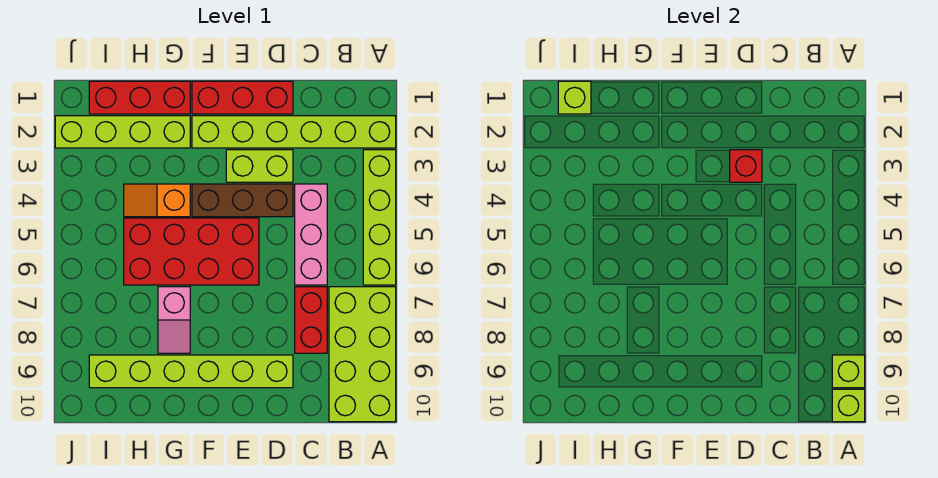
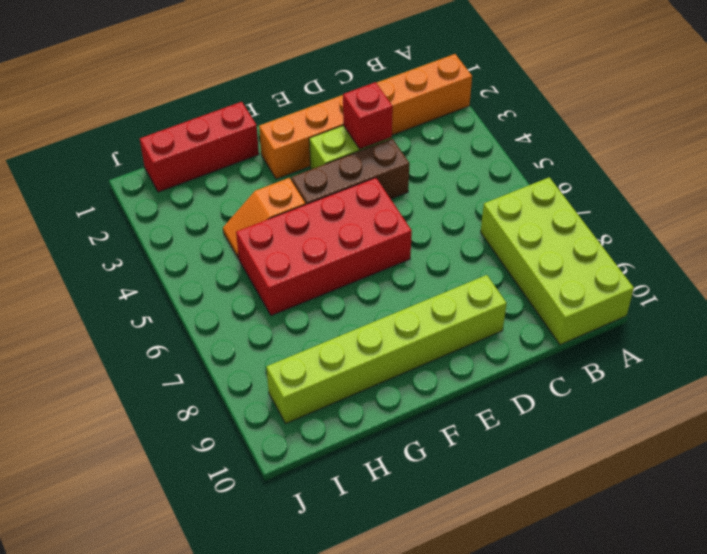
orange brick A2:F2 level 1 -> lime brick A2:F2 level 1
none -> lime brick A3:A6 level 1
none -> pink brick C4:C6 level 1
none -> red brick C7:C8 level 1

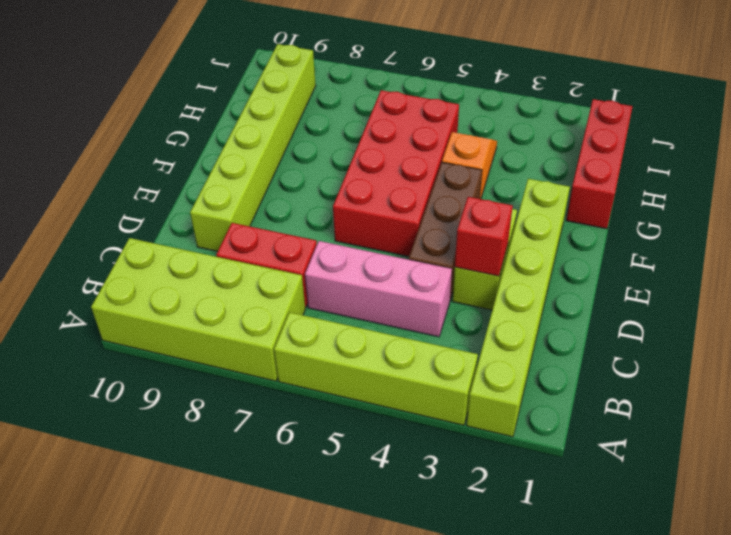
none -> red brick D1:F1 level 1
none -> lime brick G2:J2 level 1
none -> pink slope G7:G8 level 1 top 7

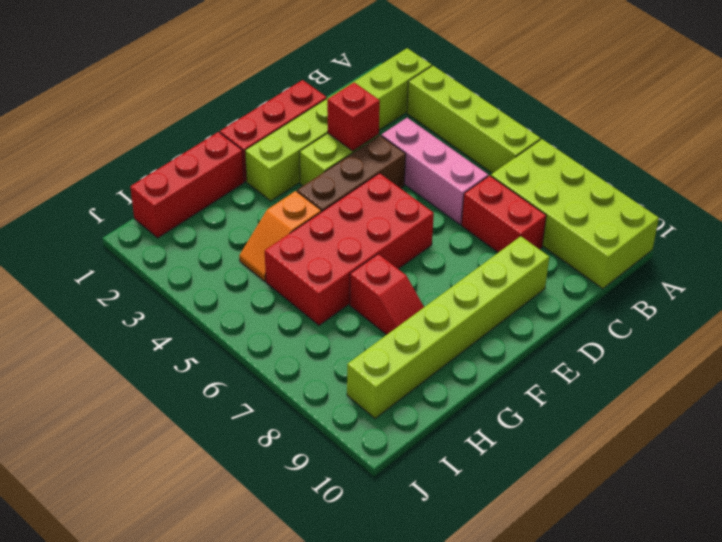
red slope G7:G8 level 1 top 7 -> pink slope G7:G8 level 1 top 7
none -> lime brick G2:J2 level 1
none -> lime brick A9 level 2
none -> lime brick A10 level 2

